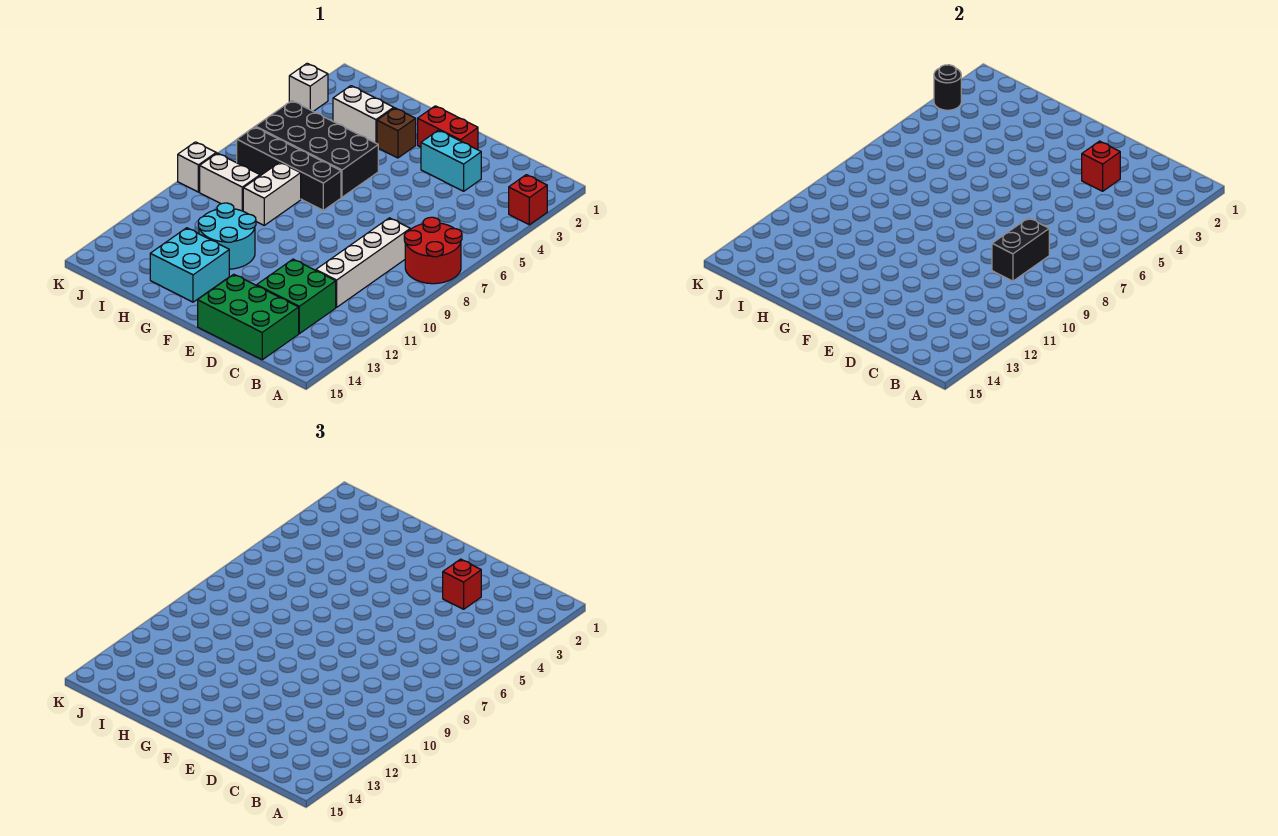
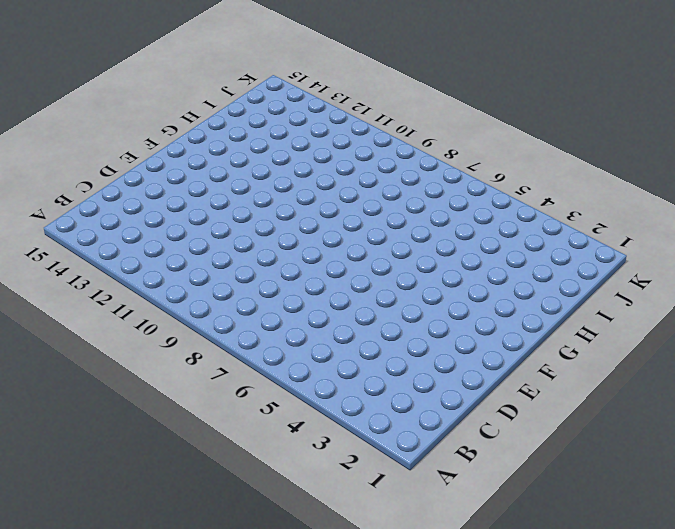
none -> red brick A3 level 1
none -> red round brick A7:B8 level 1
none -> white brick C8:C11 level 1

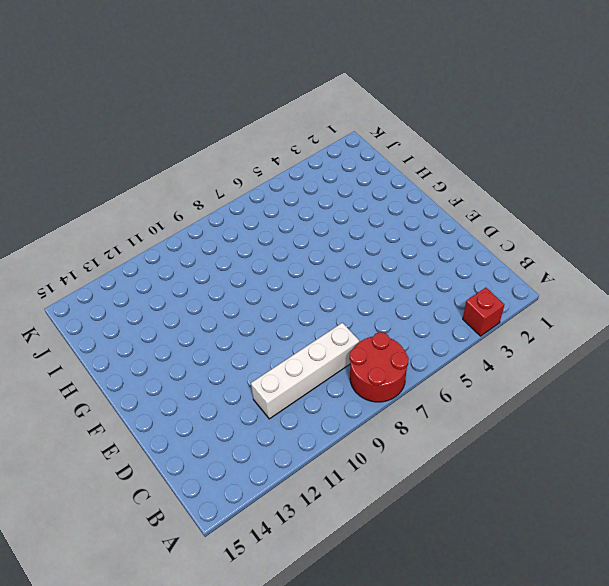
none -> green brick C12:D13 level 1
none -> green brick C14:E15 level 1
none -> cyan brick D3:E3 level 1

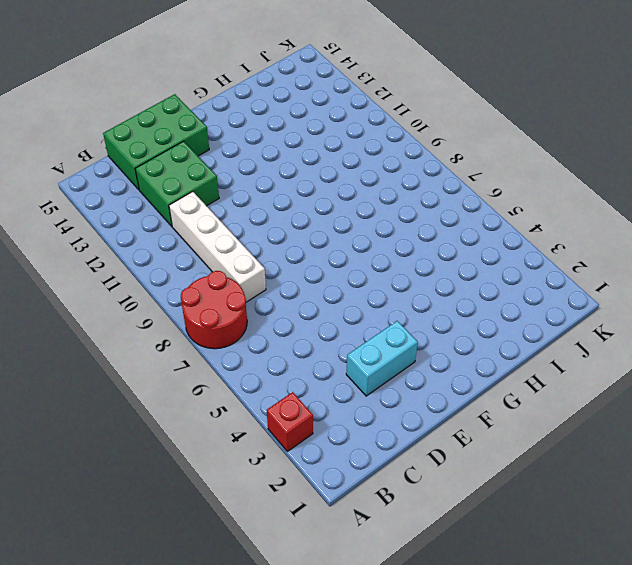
none -> red brick E2:F2 level 1
none -> brown brick G3 level 1
none -> black brick G5:J6 level 1

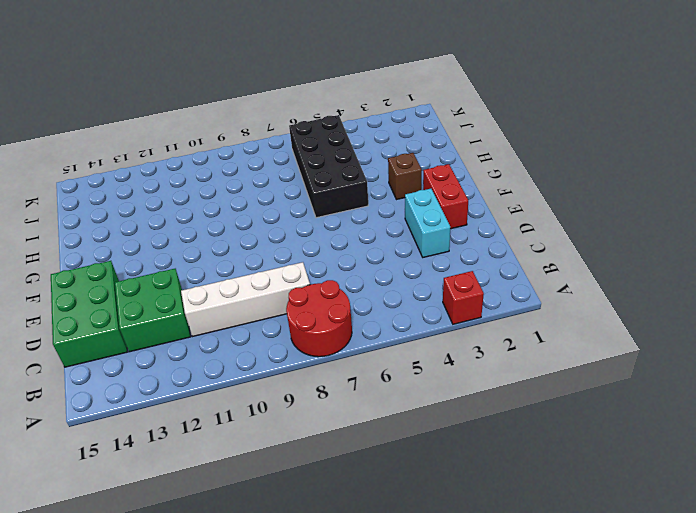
none -> black brick G7:J7 level 1
none -> cyan round brick G11:H12 level 1
none -> cyan brick G13:H14 level 1

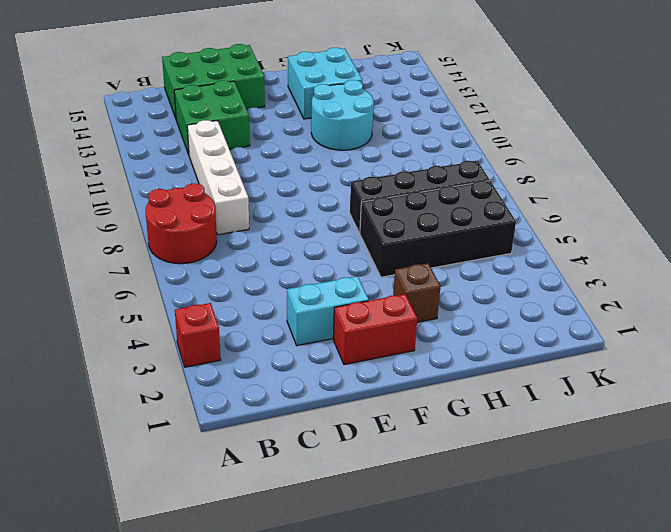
none -> white brick H3:I3 level 1
none -> white brick H8:H9 level 1
none -> white brick I9:J9 level 1

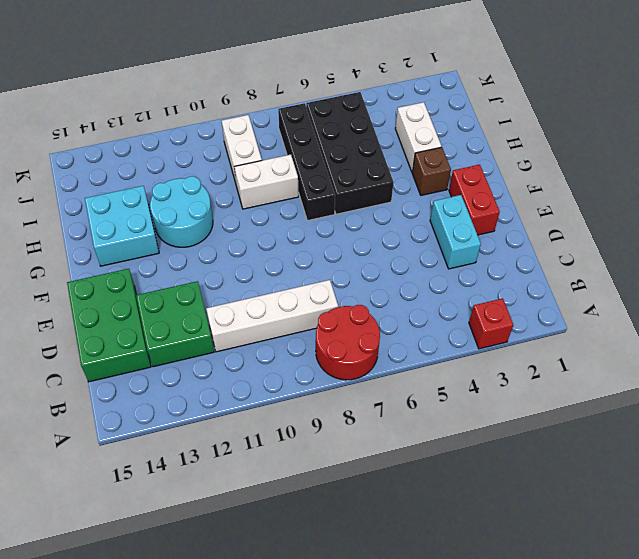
none -> white brick K3 level 1
none -> white brick K9 level 1
none -> black brick C8:C9 level 2

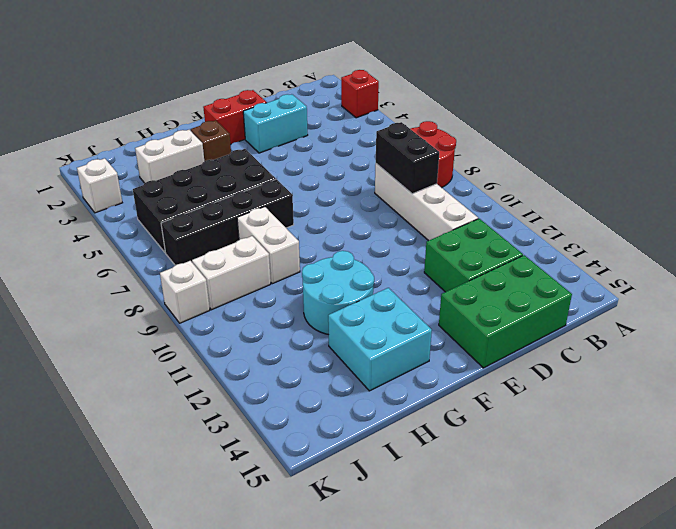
none -> red brick D3 level 2
none -> black round brick K3 level 2
none -> red brick D3 level 3

